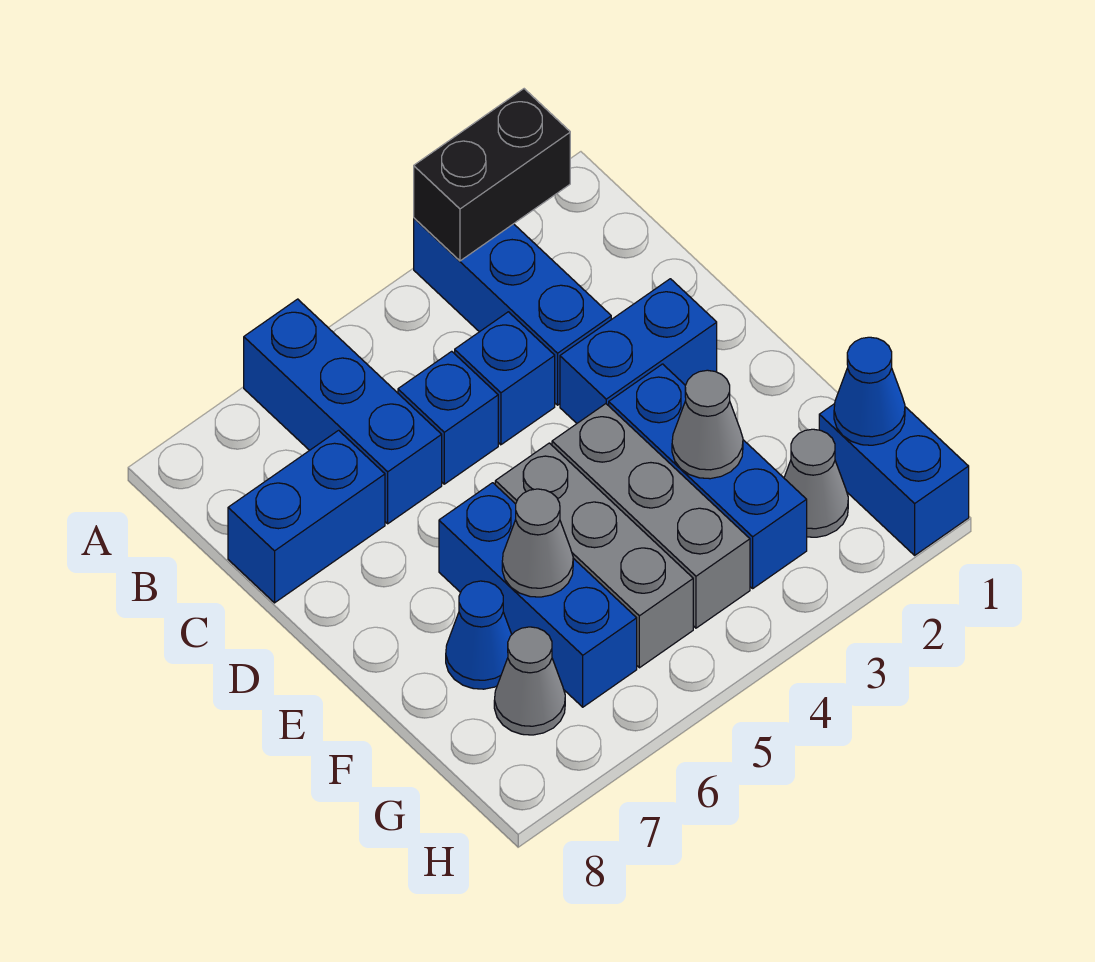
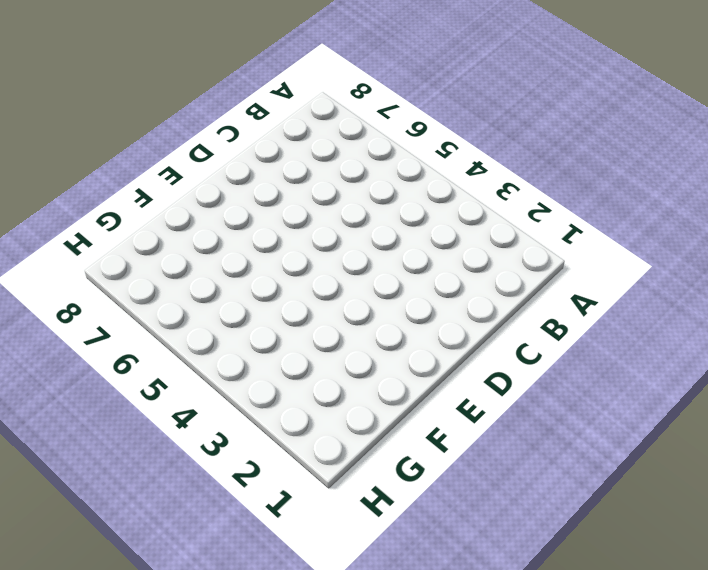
none -> blue brick A3:C3 level 1
none -> blue brick A6:C6 level 1
none -> blue brick C4 level 1

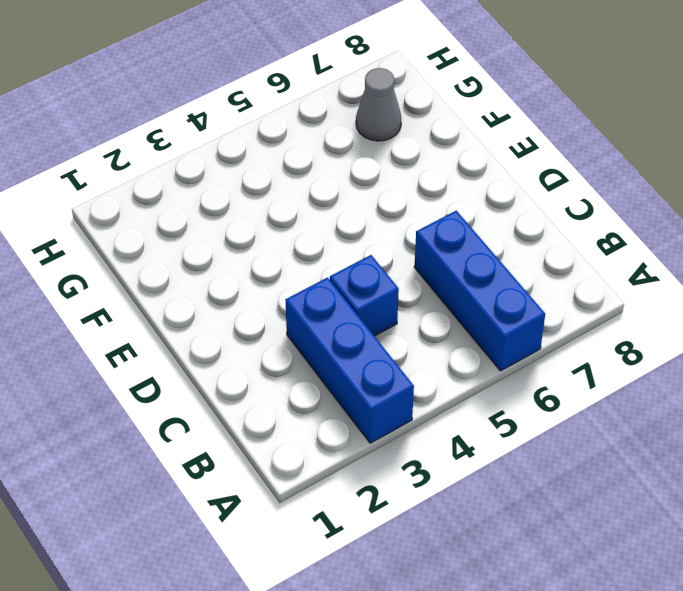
none -> blue brick C5 level 1
none -> blue brick C7:C8 level 1
none -> blue brick D2:D3 level 1

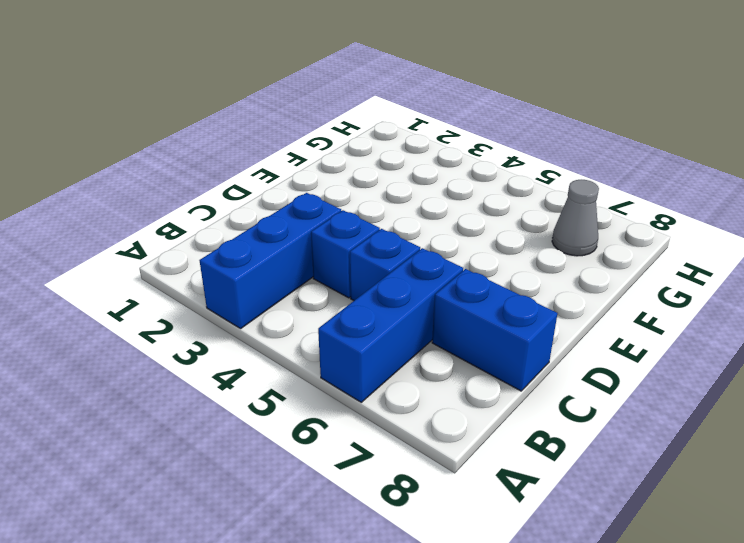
none -> blue brick D2:D3 level 1
none -> blue brick E3:G3 level 1
none -> grey brick E4:G4 level 1

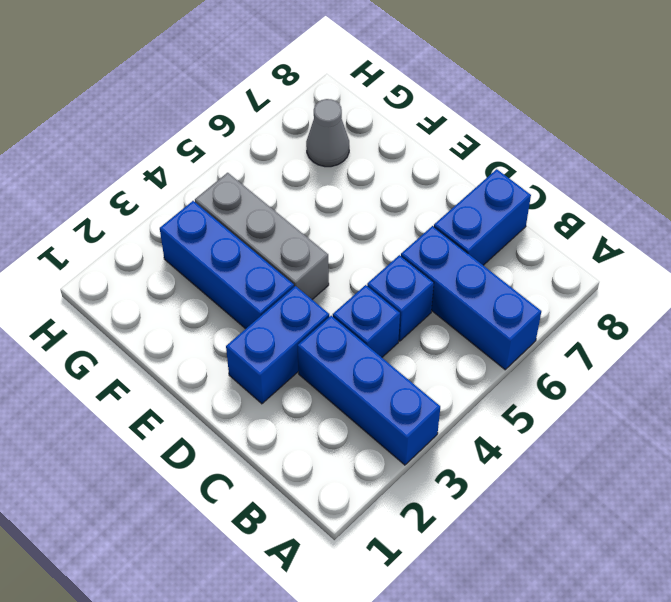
none -> grey brick E5:G5 level 1
none -> blue brick E6:G6 level 1
none -> blue cone F7 level 1

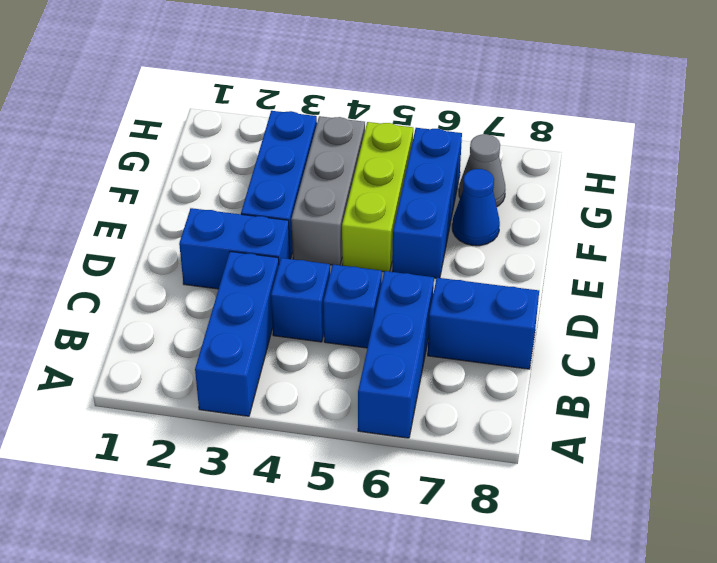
lime brick E5:G5 level 1 -> grey brick E5:G5 level 1
none -> blue brick G1:H1 level 1
none -> grey cone G2 level 1
none -> black brick A2:A3 level 2

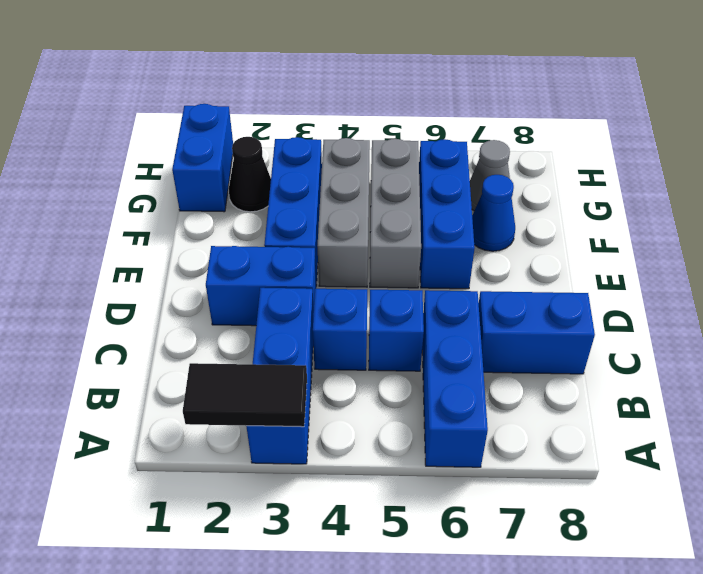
black tile A2:A3 level 2 -> black brick A2:A3 level 2
black cone G2 level 1 -> grey cone G2 level 1
none -> grey cone F3 level 2
none -> grey cone F6 level 2
none -> blue cone G1 level 2

